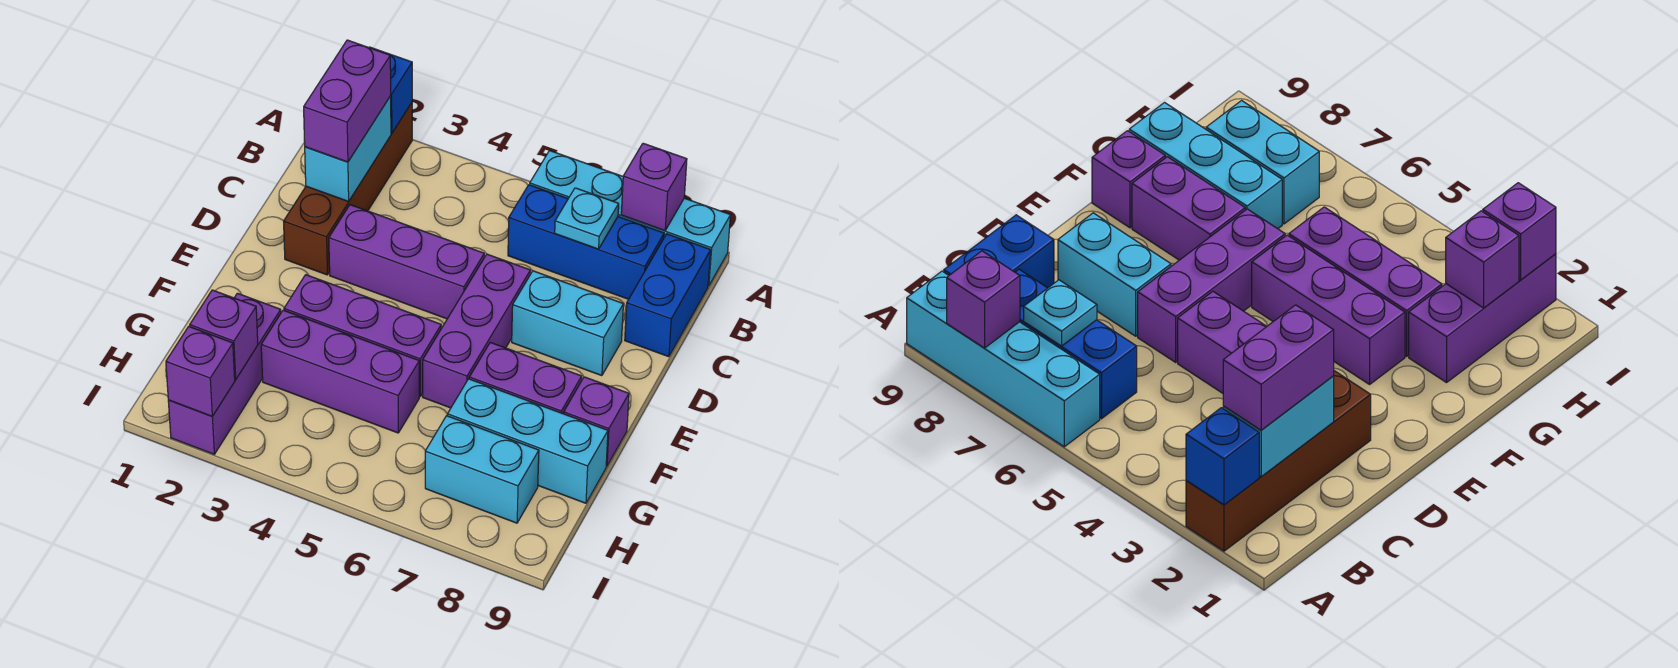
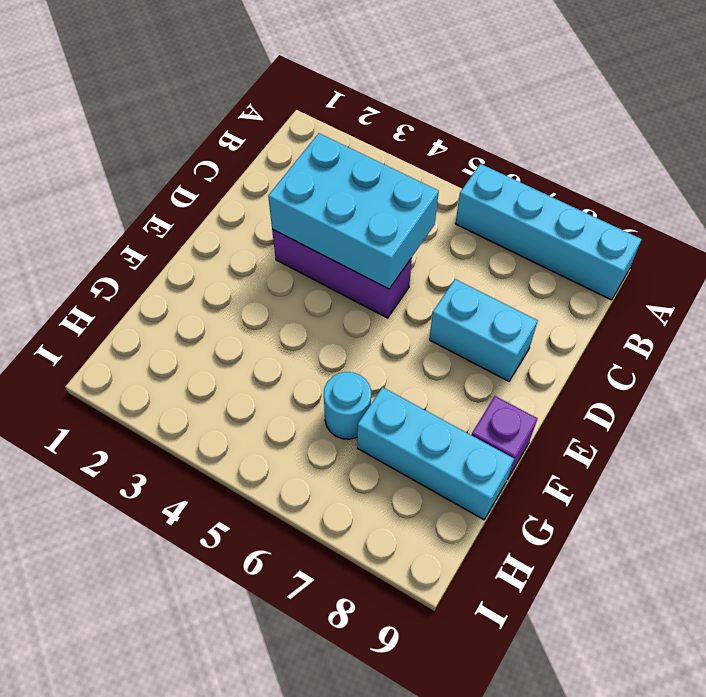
cyan brick C3:D5 level 2 -> none
cyan round brick G6 level 1 -> none
none -> brown brick A2:D2 level 1
none -> blue brick B6:B8 level 1
none -> blue brick B9:C9 level 1

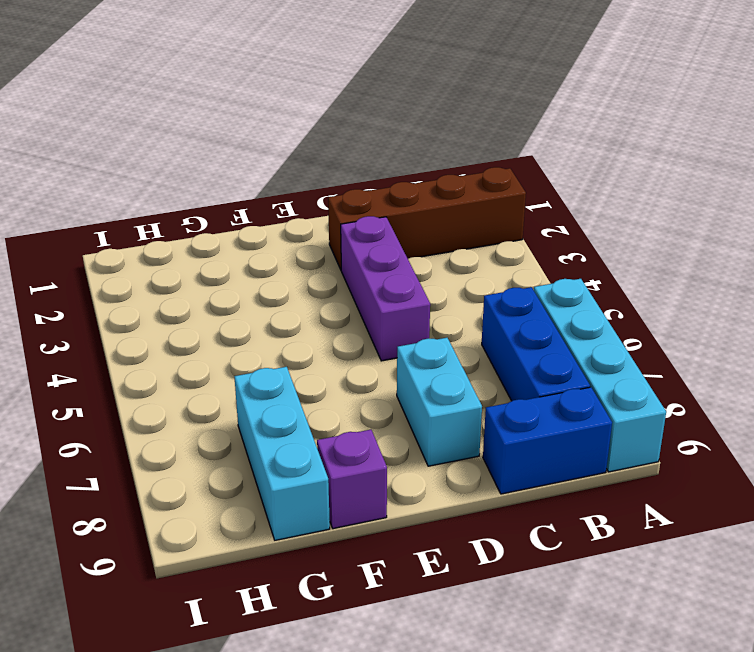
none -> purple brick D6:F6 level 1
none -> purple brick F3:F5 level 1
none -> purple brick F7:F8 level 1

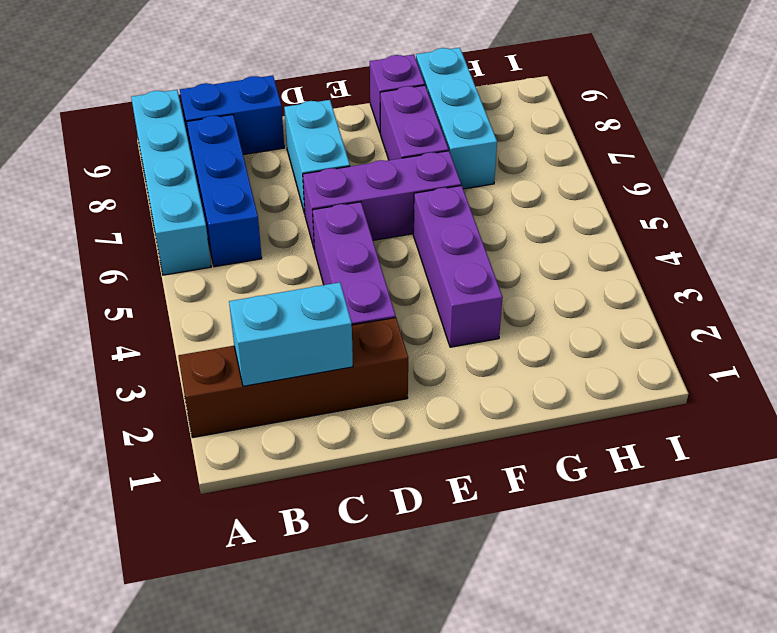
none -> purple brick G2:I2 level 1
none -> purple brick G3:G5 level 1
none -> cyan brick H7:H8 level 1

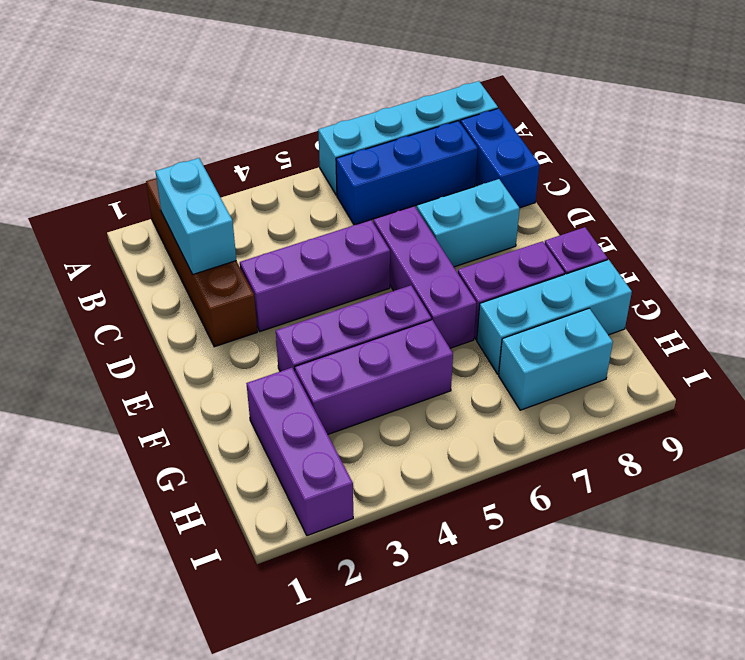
none -> blue brick A2 level 2
none -> purple brick A8 level 2
none -> cyan plate B7 level 2

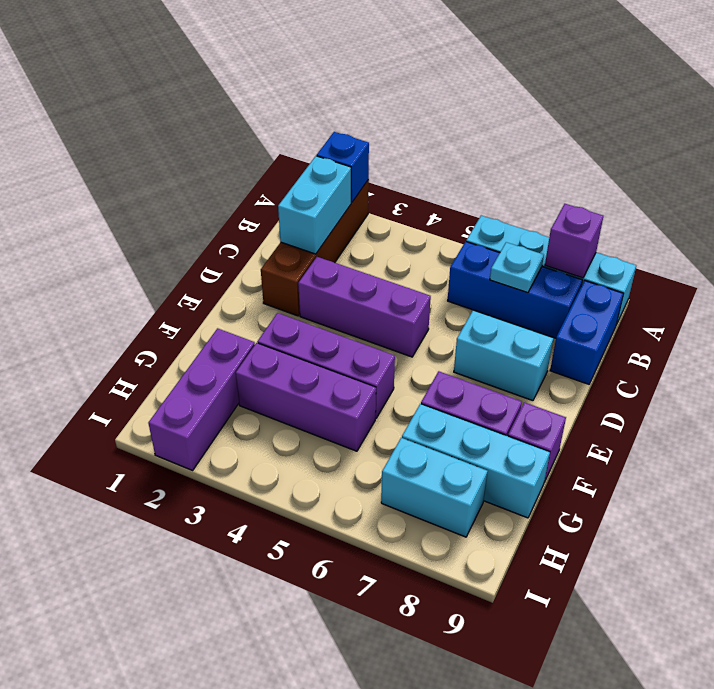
none -> purple brick D6:F6 level 1
none -> purple brick H2 level 2
none -> purple brick I2 level 2

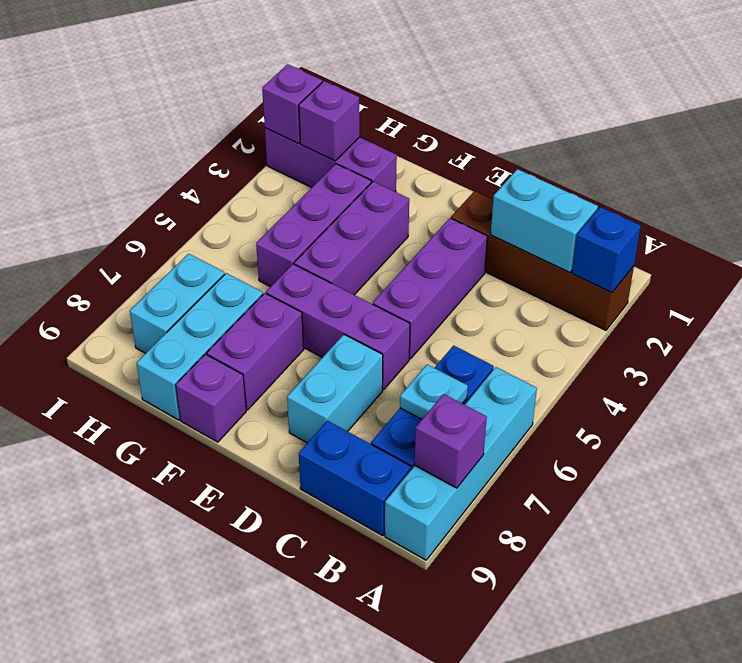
none -> purple brick B2:C2 level 3

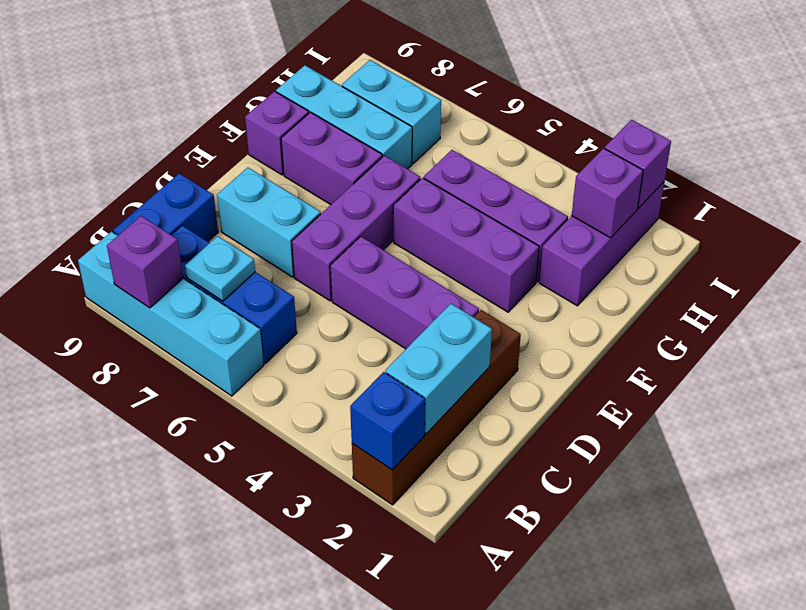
none -> purple brick B2:C2 level 3

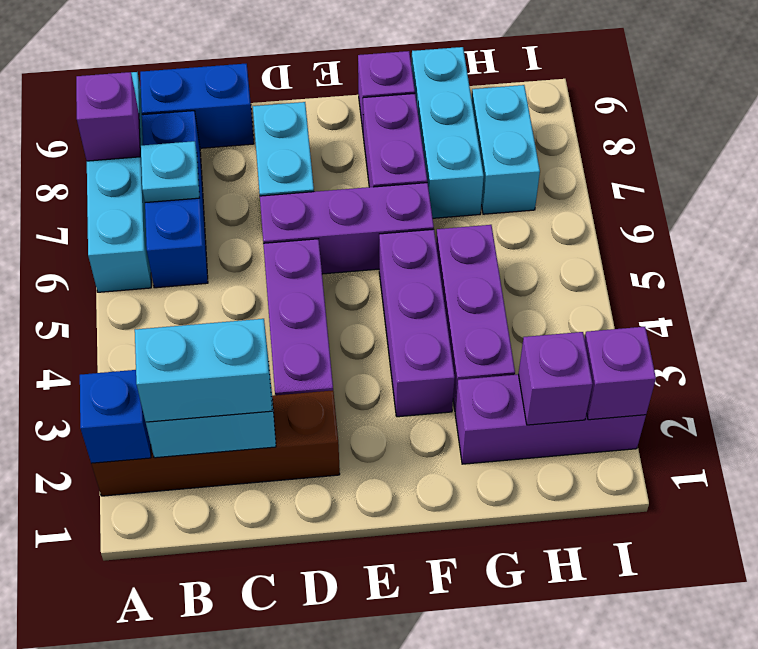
cyan brick B2:C2 level 3 -> purple brick B2:C2 level 3

